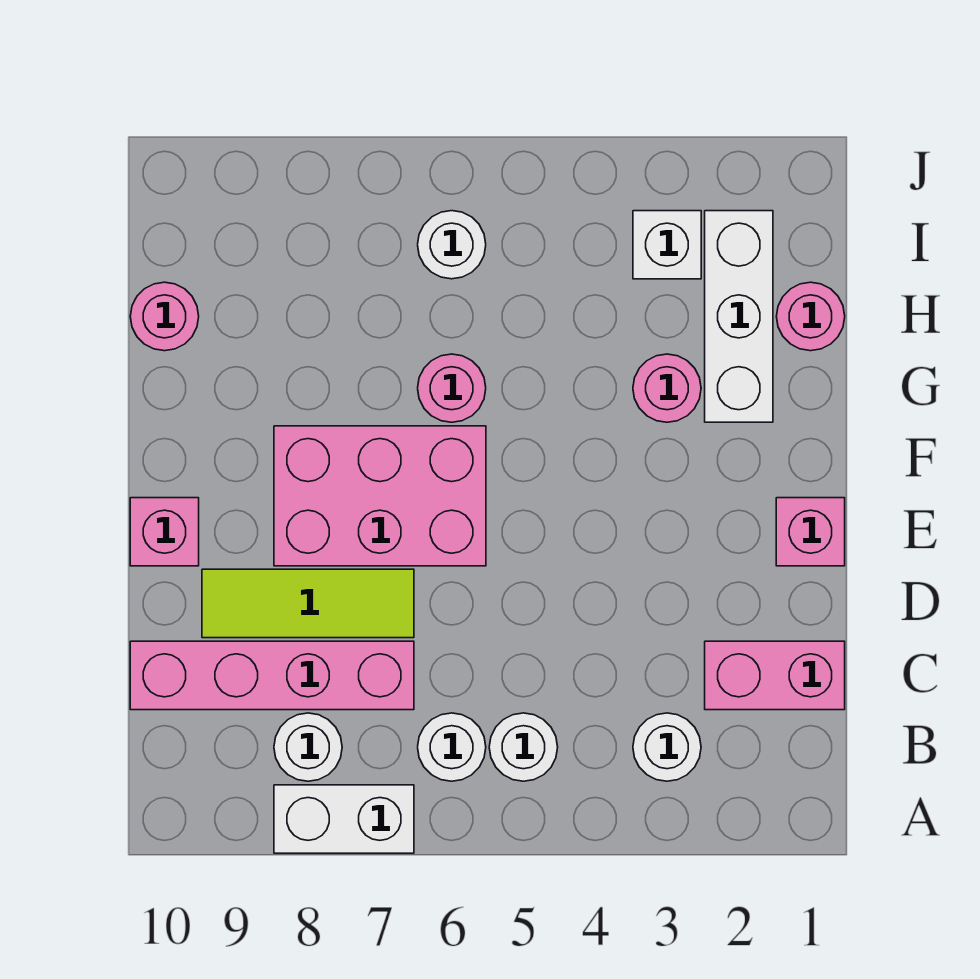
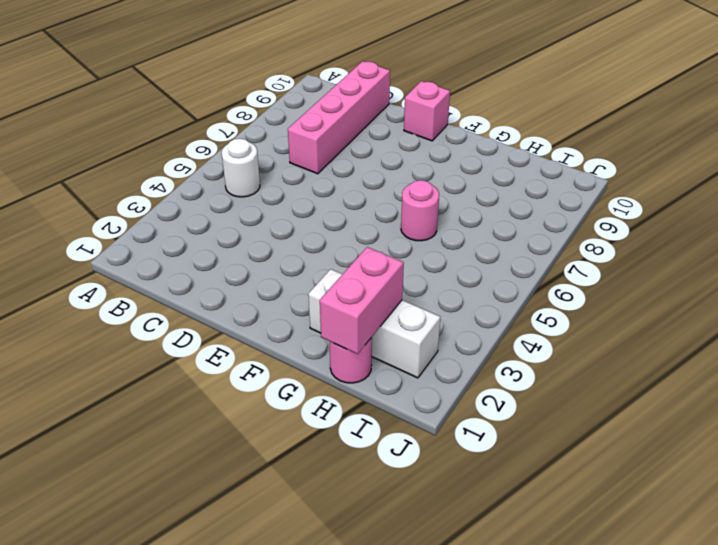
pink brick H1:H2 level 2 -> pink brick C1:C2 level 1
none -> white brick A7:A8 level 1
none -> white round brick B3 level 1
none -> white round brick B6 level 1

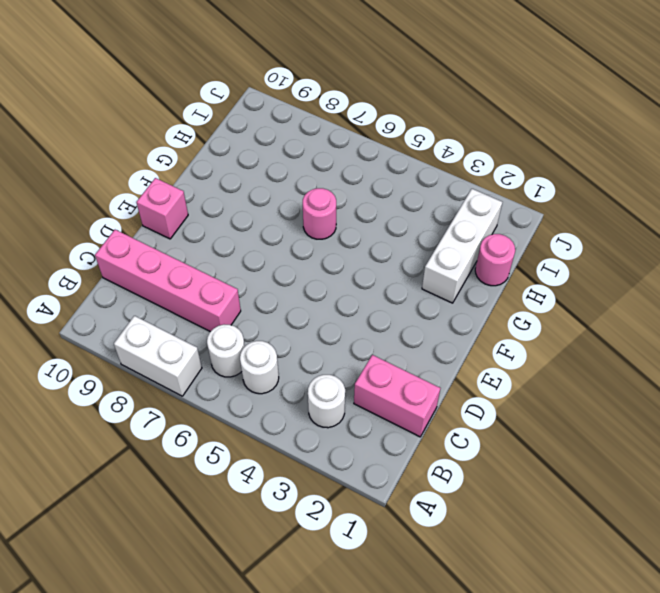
none -> white round brick B8 level 1
none -> lime tile D7:D9 level 1
none -> pink brick E1 level 1

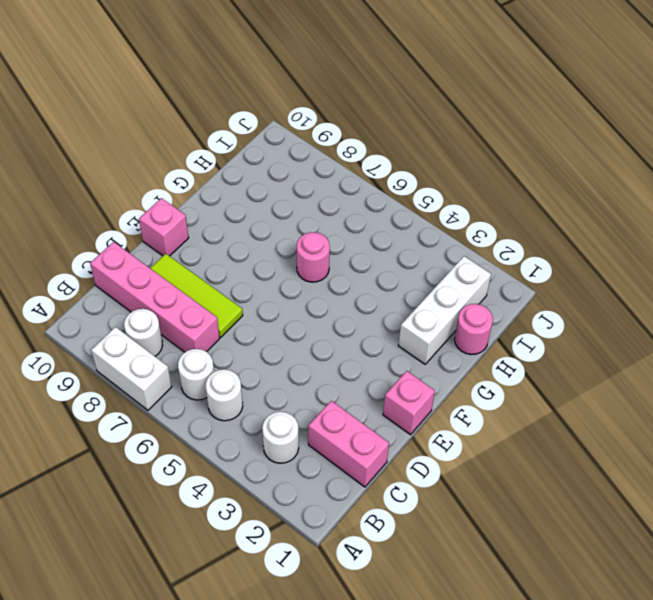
none -> pink brick E6:F8 level 1
none -> pink round brick G3 level 1
none -> pink round brick H10 level 1

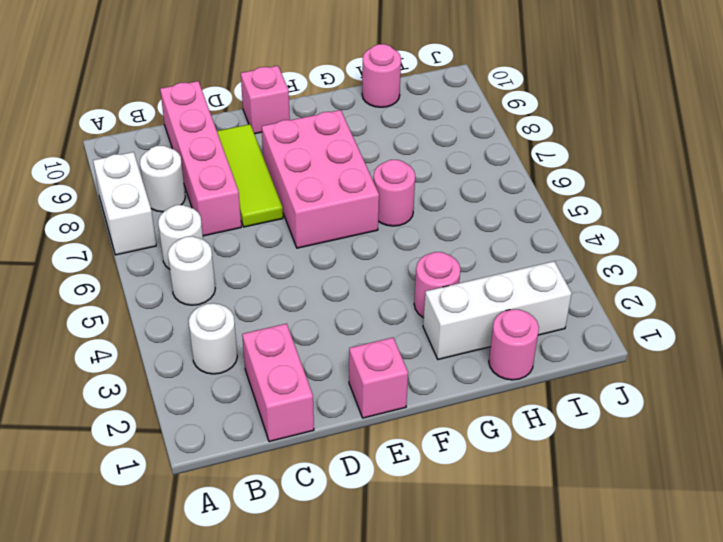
none -> white brick I3 level 1
none -> white round brick I6 level 1

